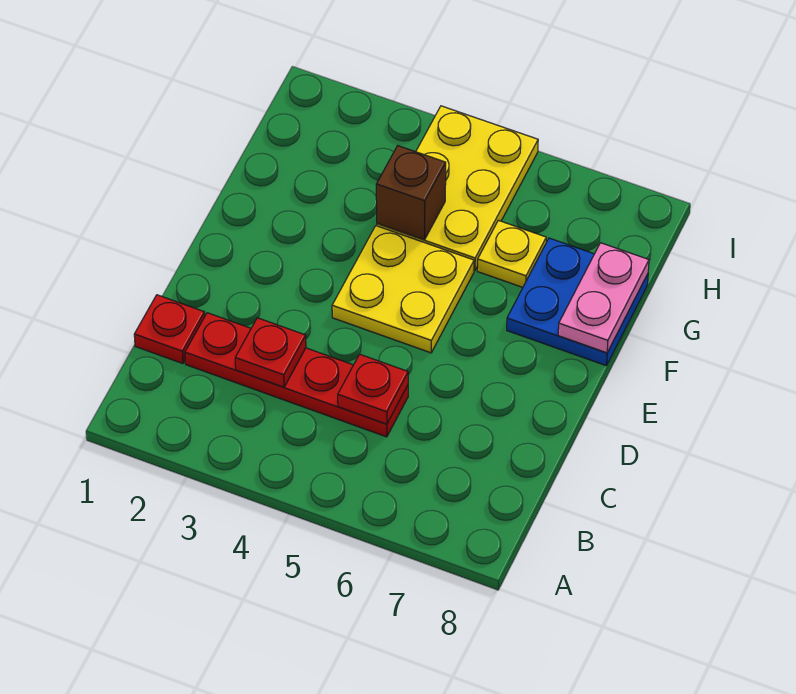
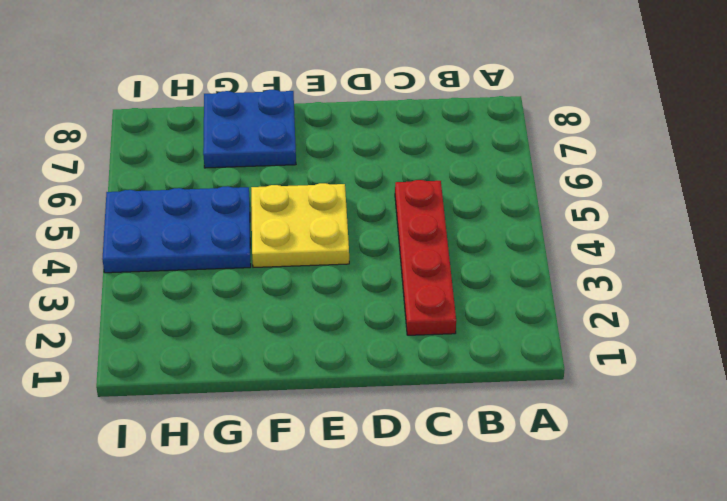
blue plate G4:I5 level 1 -> yellow plate G4:I5 level 1
none -> red plate C1 level 1
none -> yellow plate G6 level 1

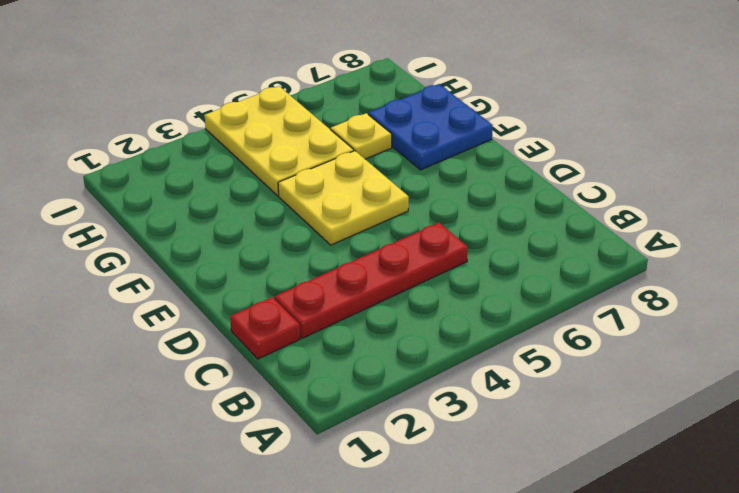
none -> red plate C3 level 2
none -> red plate C5 level 2

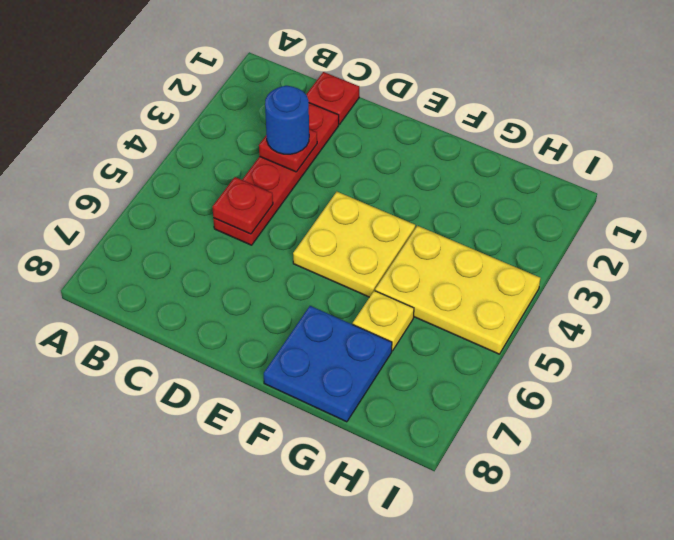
blue round brick C3 level 3 -> none
none -> pink plate F8:G8 level 2
none -> brown brick G4 level 2

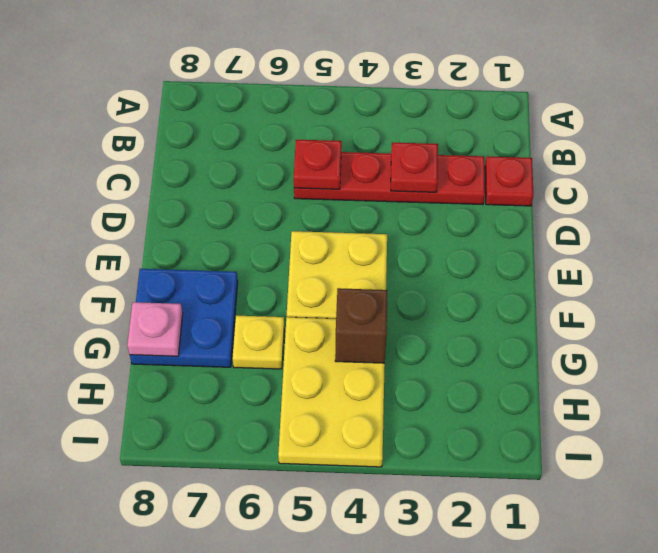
pink plate G8 level 2 -> pink plate F8:G8 level 2

